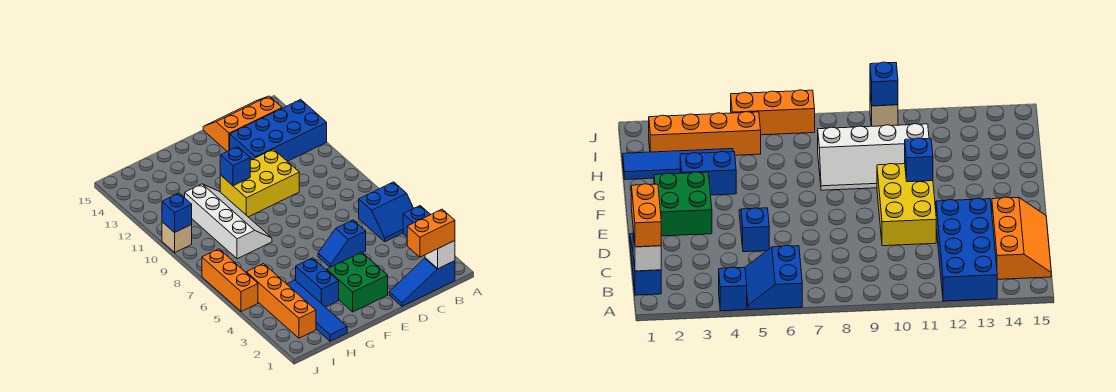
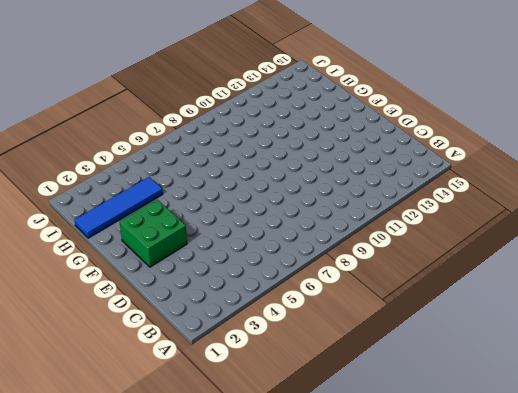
none -> blue brick A4 level 1
none -> blue slope A5:B6 level 1 top 6
none -> blue brick A12:D13 level 1

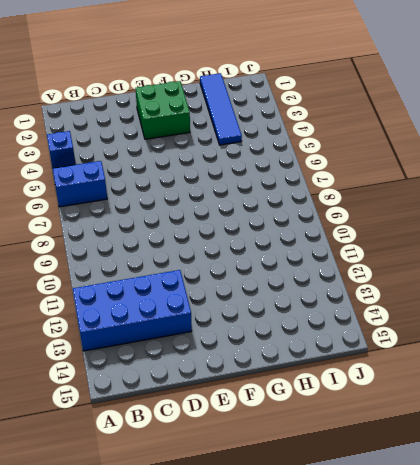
none -> blue slope B1:D1 level 1 top B
none -> orange slope B14:D15 level 1 top 14
none -> blue slope D5:E5 level 1 top D

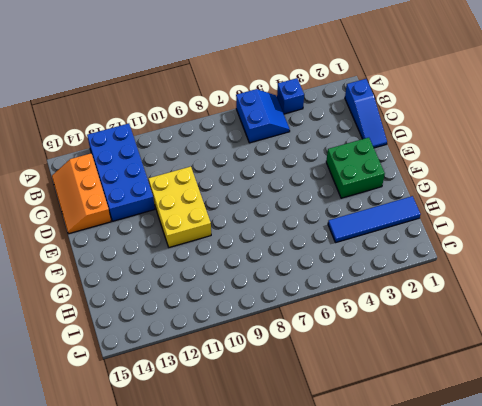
none -> blue slope D5:E5 level 1 top D
none -> blue brick G3:G4 level 1
none -> white slope G8:H11 level 1 top H

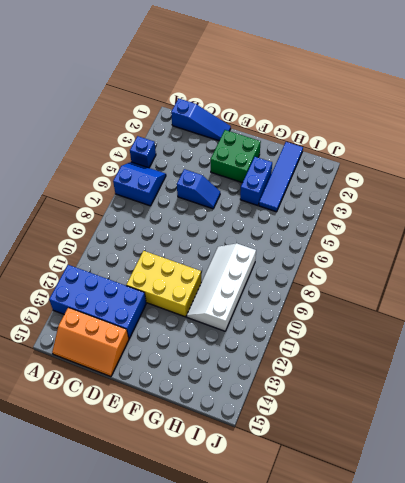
none -> orange brick I2:I5 level 1
none -> orange brick J5:J7 level 1
none -> tan brick J10 level 1

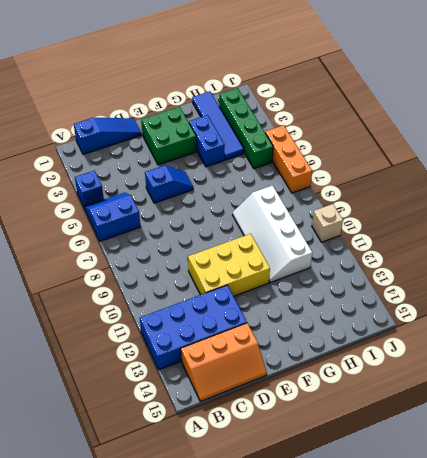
green brick I2:I5 level 1 -> orange brick I2:I5 level 1
none -> white brick B1 level 2
none -> blue brick F11 level 2
none -> blue brick J10 level 2

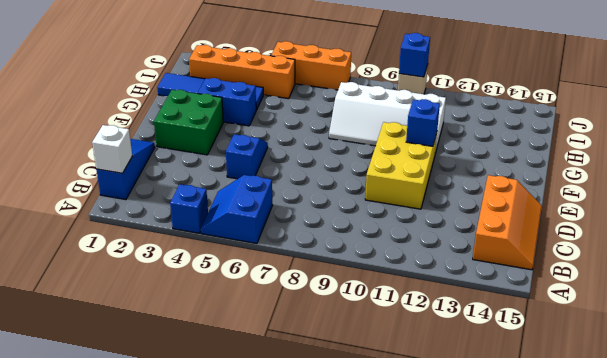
none -> blue brick A12:D13 level 1
none -> orange brick B1:C1 level 3

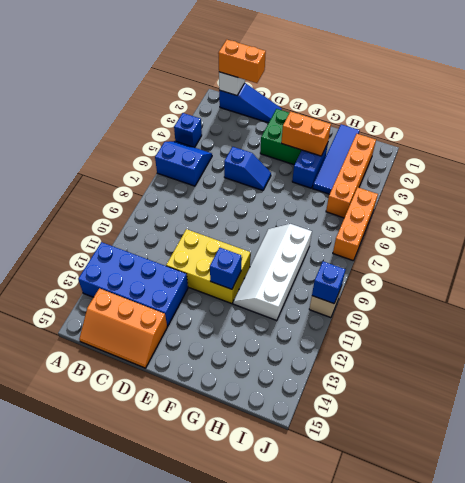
orange brick F3:G3 level 2 -> none

